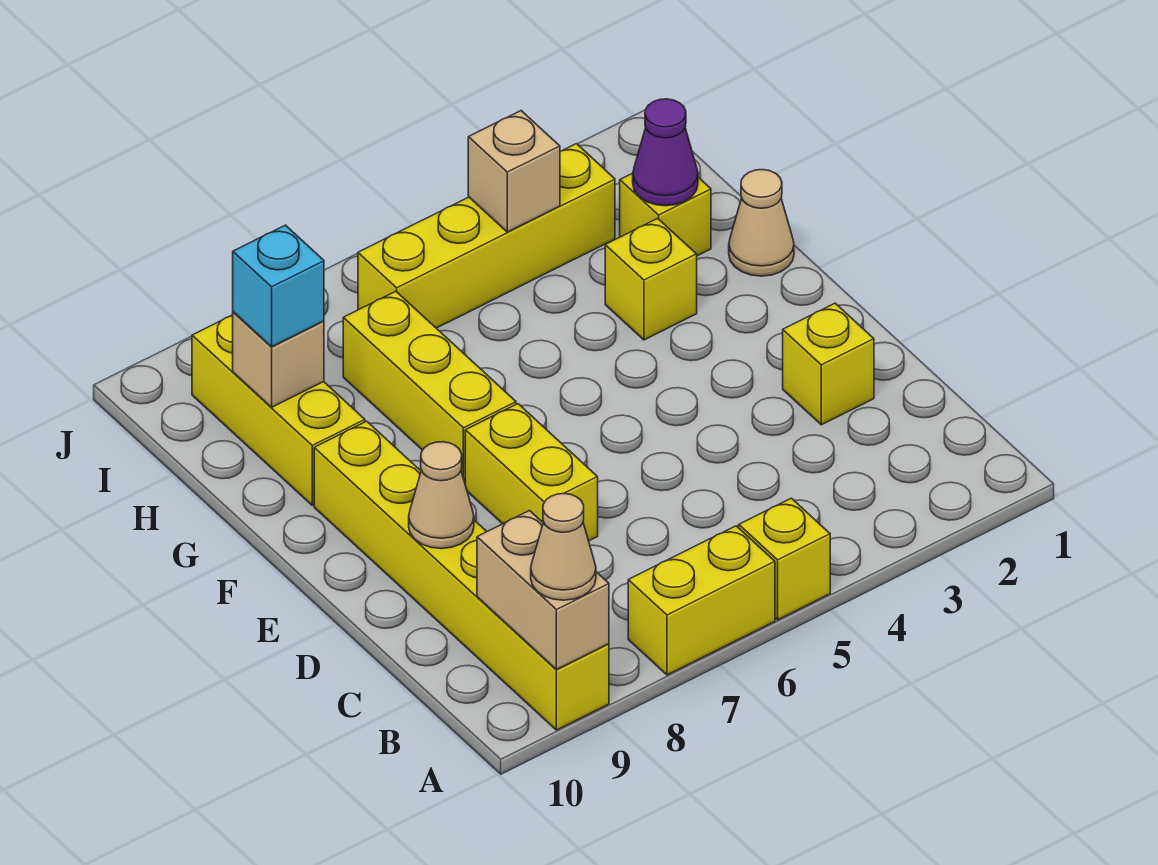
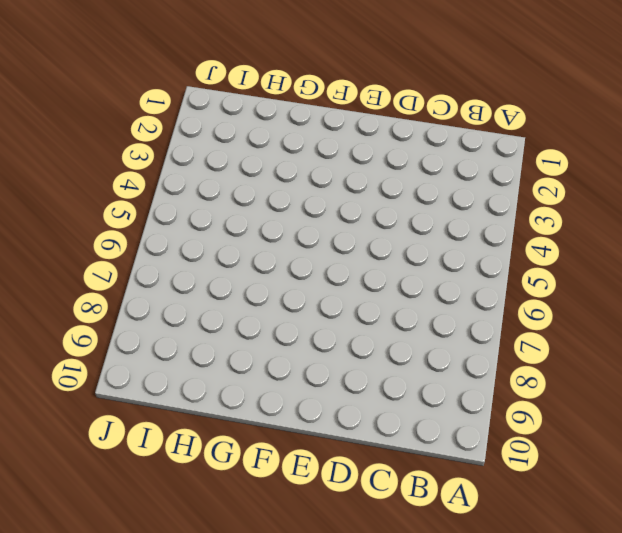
none -> yellow brick A5 level 1
none -> yellow brick A6:A7 level 1
none -> yellow brick A9:F9 level 1

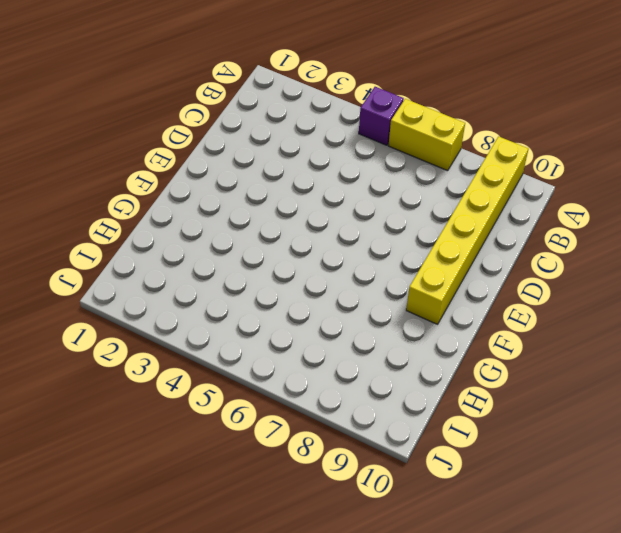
purple brick A5 level 1 -> yellow brick A5 level 1
none -> yellow brick D2 level 1
none -> yellow brick D7:E7 level 1
none -> yellow brick F7:H7 level 1

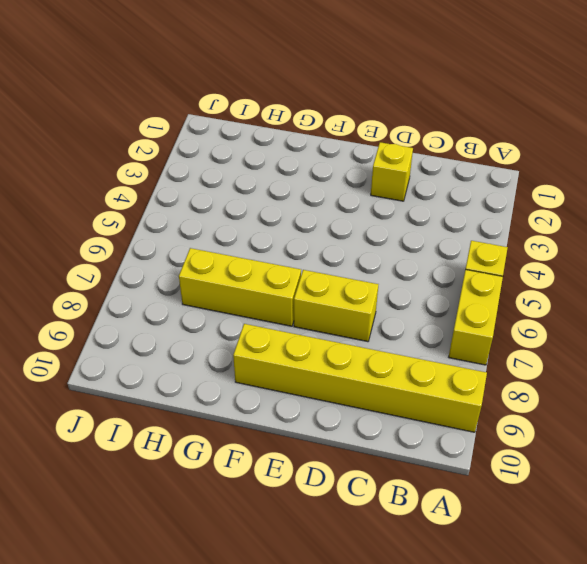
none -> tan cone G1 level 1
none -> yellow brick G3 level 1
none -> yellow brick G9:I9 level 1

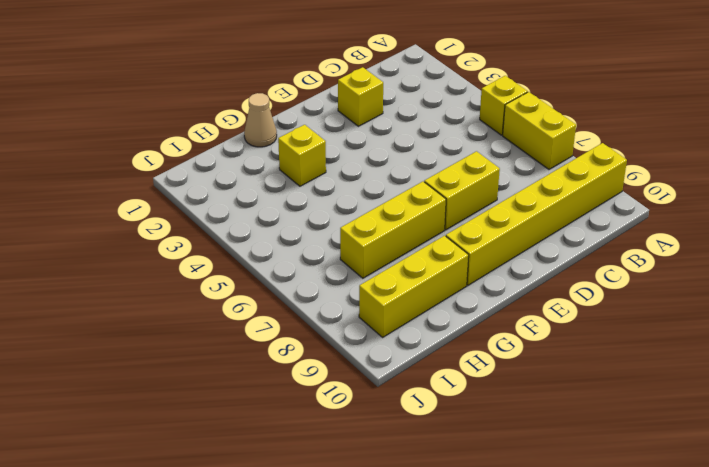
none -> yellow brick H2 level 1
none -> yellow brick I3:I6 level 1
none -> tan brick A9:B9 level 2

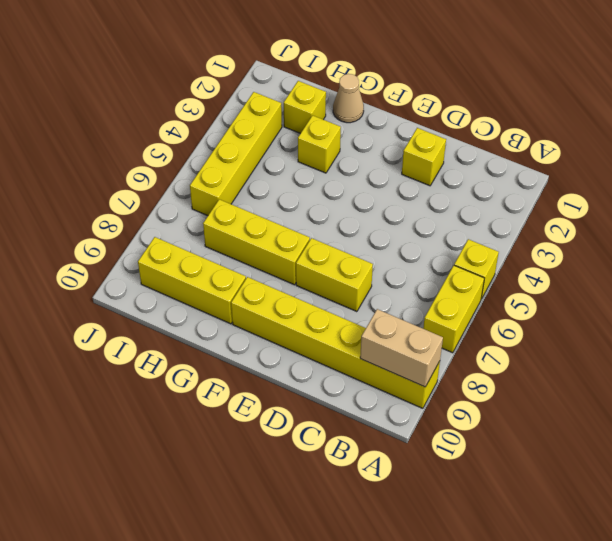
none -> tan cone D9 level 2
none -> purple cone H2 level 2
none -> tan brick H9 level 2

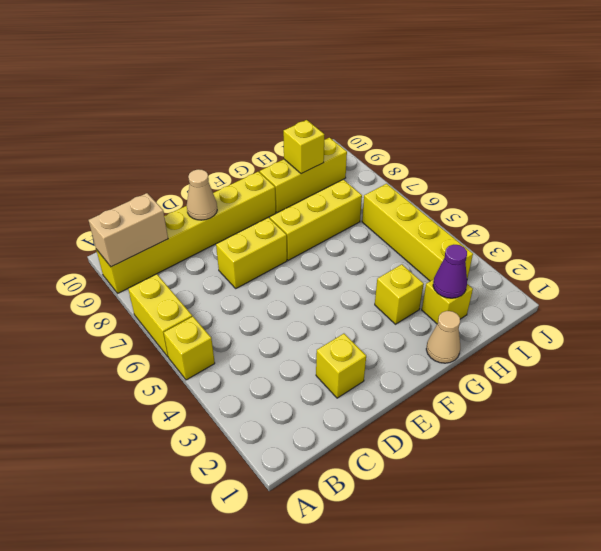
yellow brick H9 level 2 -> tan brick H9 level 2
none -> tan brick I4 level 2
none -> tan cone A9 level 3
none -> cyan brick H9 level 3

